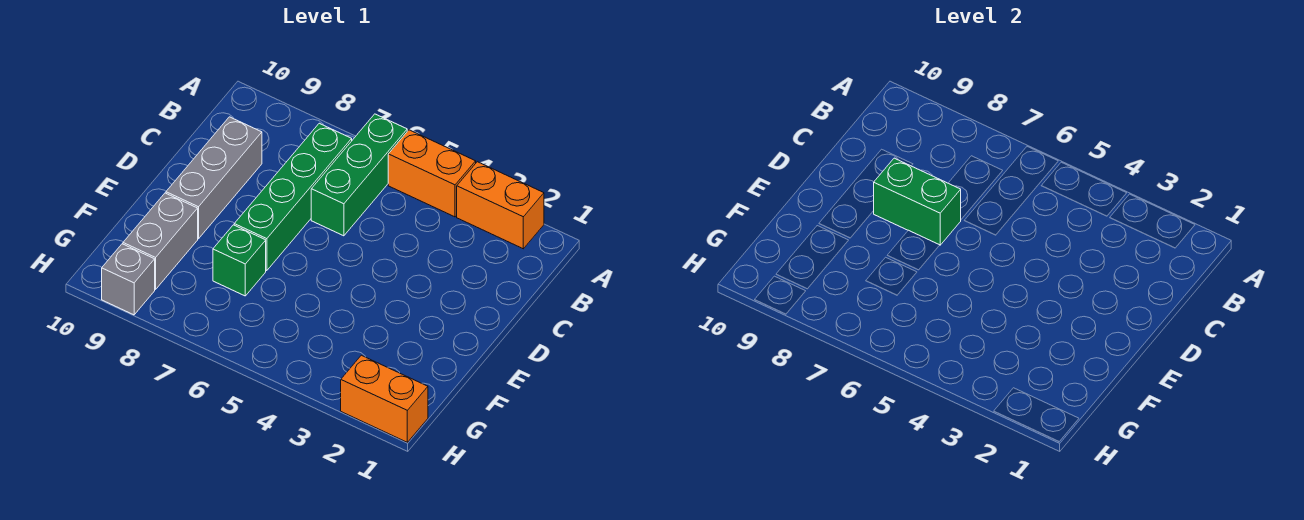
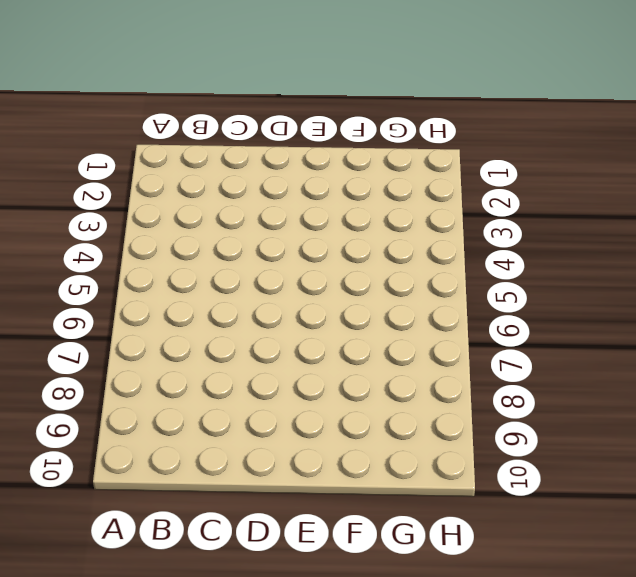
none -> orange brick A2:A3 level 1
none -> orange brick A4:A5 level 1

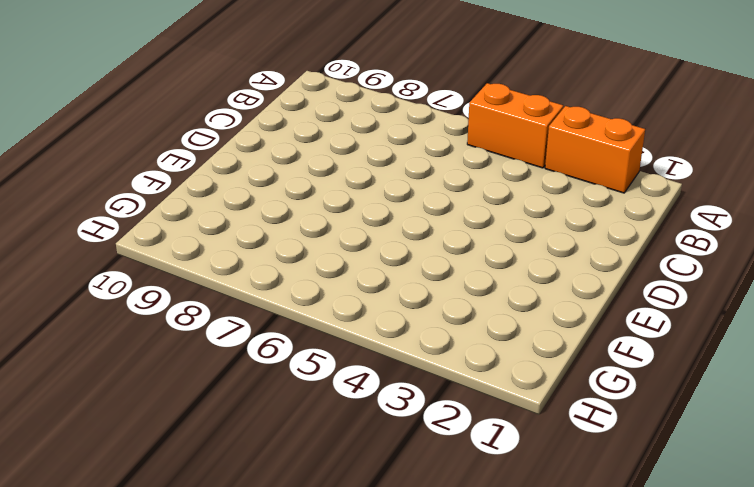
none -> green brick A6:C6 level 1
none -> green brick B7:E7 level 1

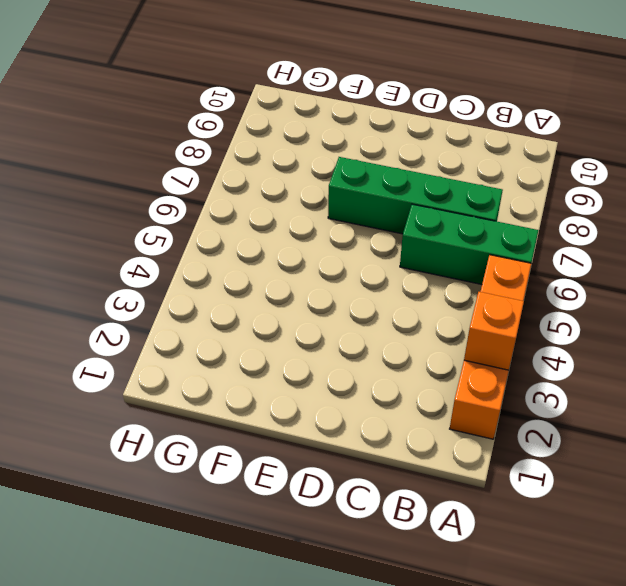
orange brick A3 level 2 -> none
none -> grey brick C9:E9 level 1
none -> green brick F7 level 1

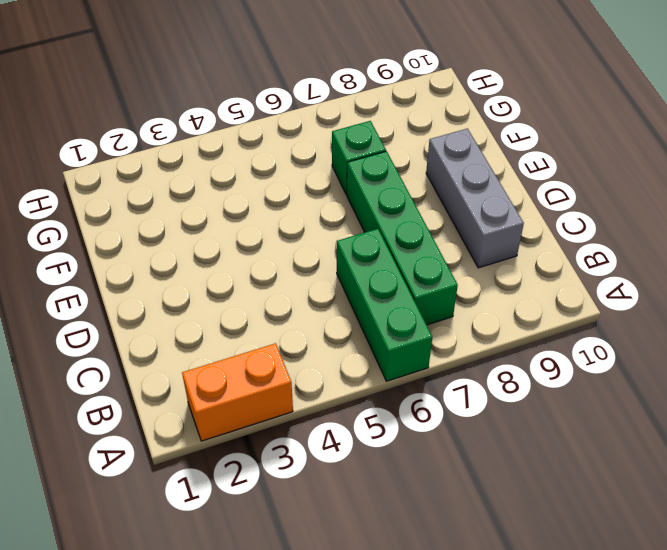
none -> orange brick A4:A5 level 1
none -> grey brick F9:G9 level 1

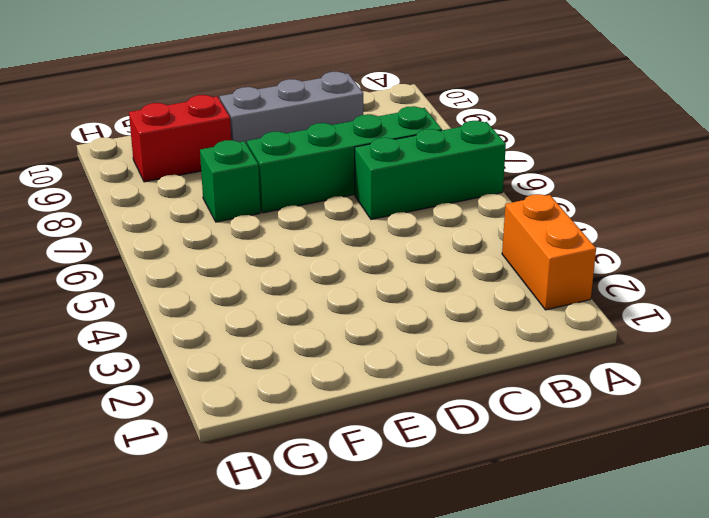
red brick F9:G9 level 1 -> grey brick F9:G9 level 1
none -> orange brick A4:A5 level 1
none -> orange brick H1:H2 level 1

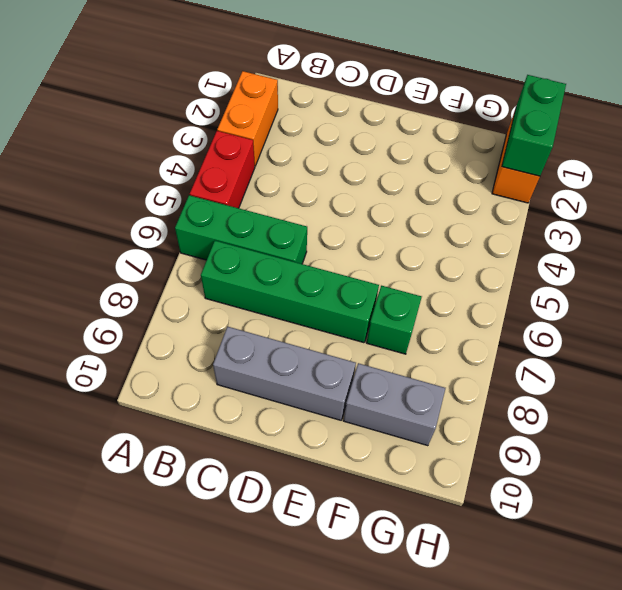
red brick A4:A5 level 1 -> orange brick A4:A5 level 1
green brick H1:H2 level 2 -> green brick D7:D8 level 2
none -> grey brick H9 level 1

